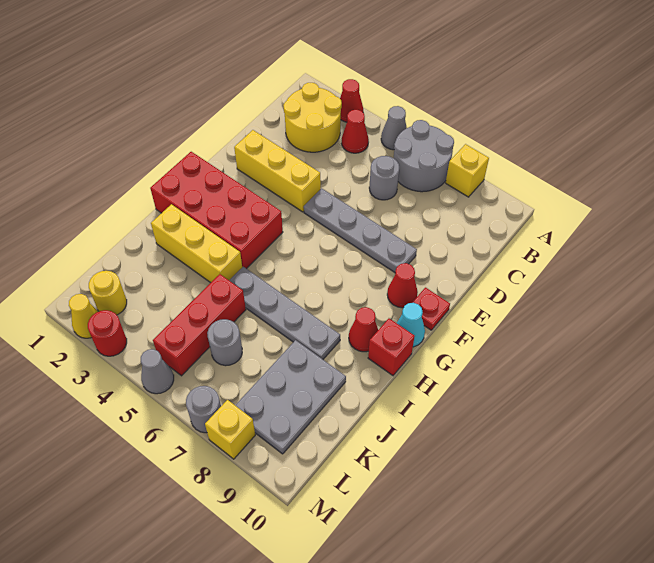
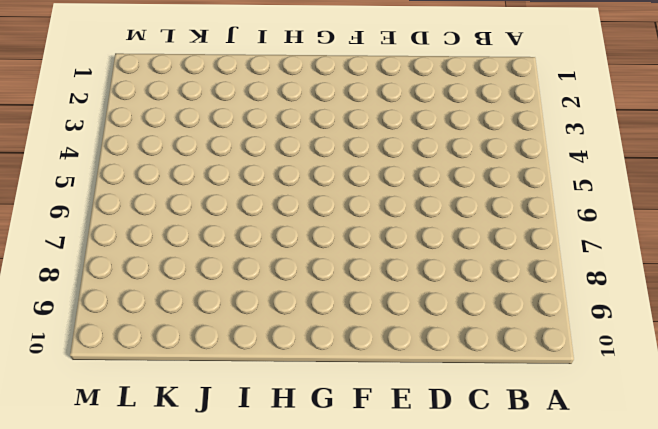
none -> red cone A3 level 1
none -> grey cone A5 level 1
none -> grey round brick A6:B7 level 1

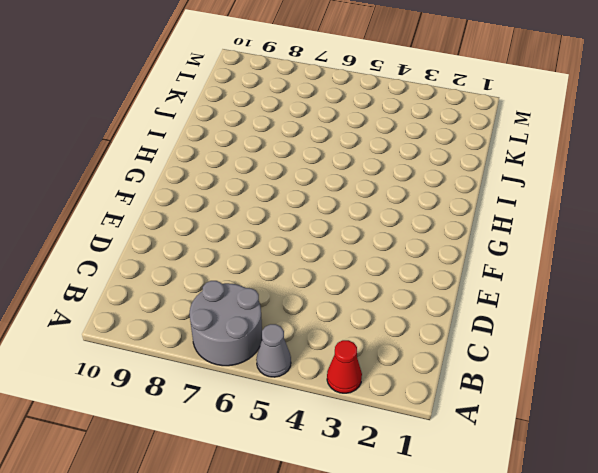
none -> yellow brick A8 level 1
none -> yellow round brick B2:C3 level 1
none -> red cone B4 level 1

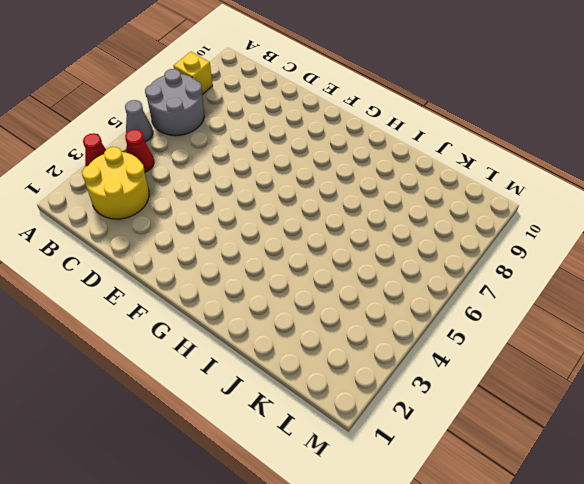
none -> grey round brick C6 level 1
none -> yellow brick E2:E4 level 1
none -> grey plate E5:E8 level 1

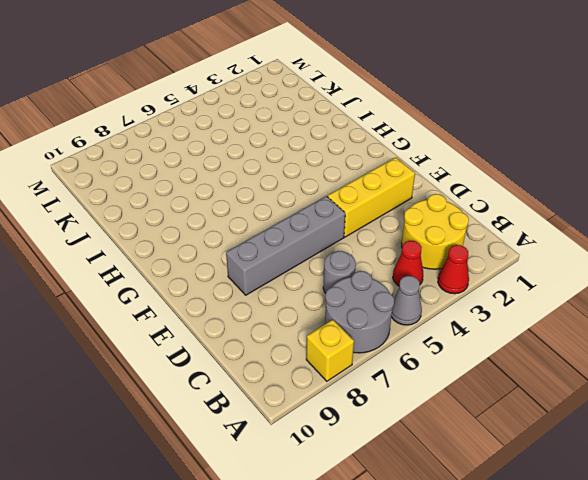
grey brick E5:E8 level 1 -> grey plate E5:E8 level 1
none -> red cone F9 level 1
none -> red plate F10 level 1
none -> red brick G1:H4 level 1

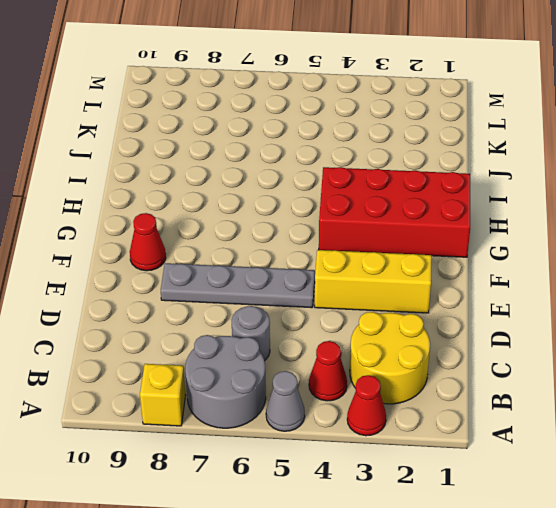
none -> red plate F10 level 1
none -> cyan cone G10 level 1
none -> red cone H9 level 1

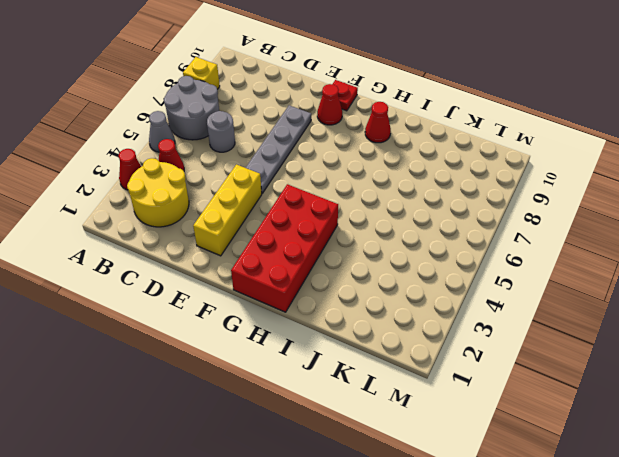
none -> cyan cone G10 level 1
none -> red brick H10 level 1
none -> yellow brick I2:I4 level 1

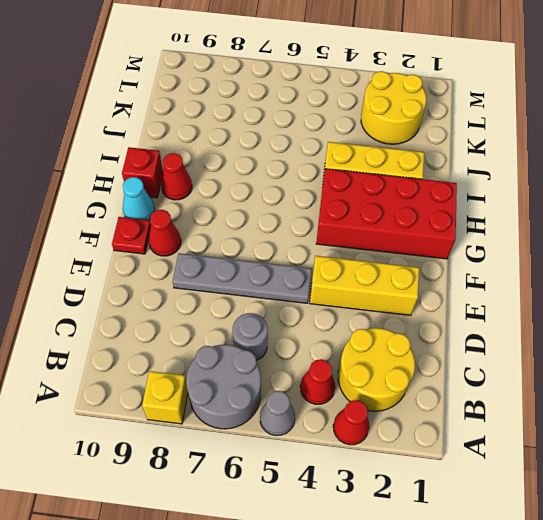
yellow round brick K2:L3 level 1 -> yellow round brick L2 level 1
none -> grey plate I5:I8 level 1
none -> red brick J5:L5 level 1
none -> grey plate J8:L9 level 1

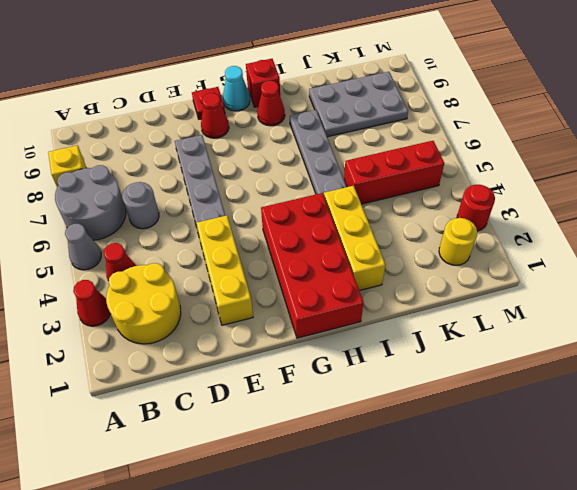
none -> grey round brick K6 level 1
none -> yellow cone M2 level 1
none -> grey cone M5 level 1

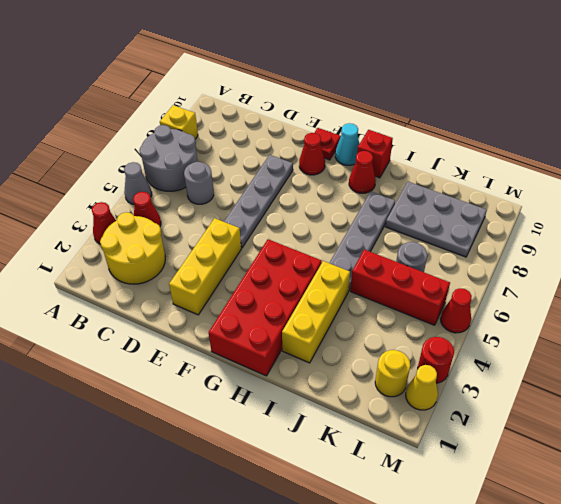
red cone M5 level 1 -> grey cone M5 level 1
none -> grey round brick M7 level 1
none -> yellow brick M8 level 1

